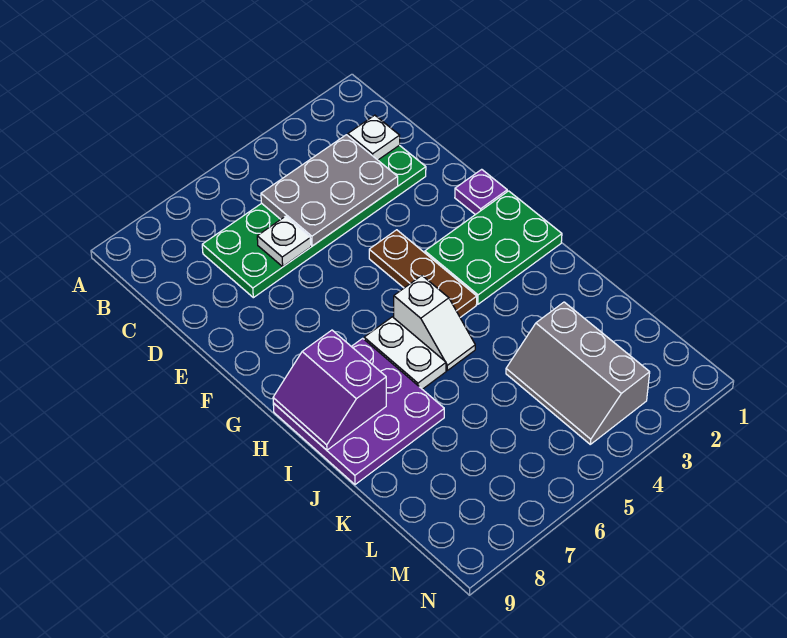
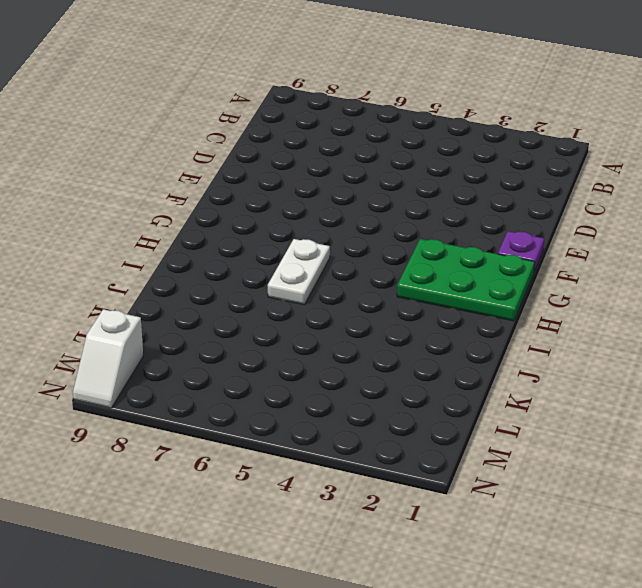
white slope M9:N9 level 1 top M -> white slope H5:I5 level 1 top H
none -> green plate C2:D7 level 1
none -> brown plate F4:H4 level 1
none -> purple plate H7:J9 level 1

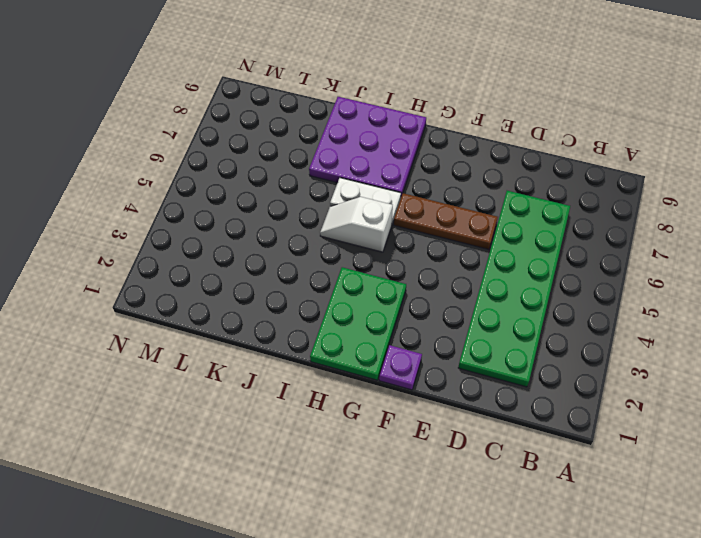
brown plate E6:G6 level 1 -> brown plate F4:H4 level 1
none -> grey slope K3:M4 level 1 top 3
none -> white plate C2 level 2
none -> grey plate C3:D5 level 2

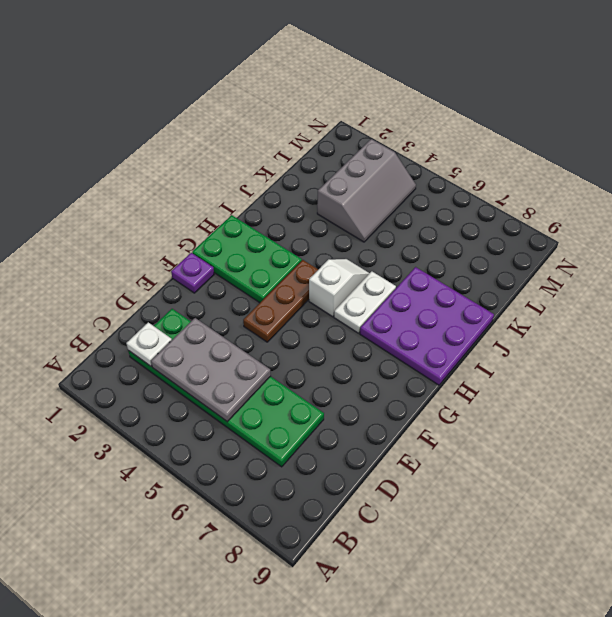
none -> white plate D6 level 2
none -> purple slope H8:I9 level 2 top 8

